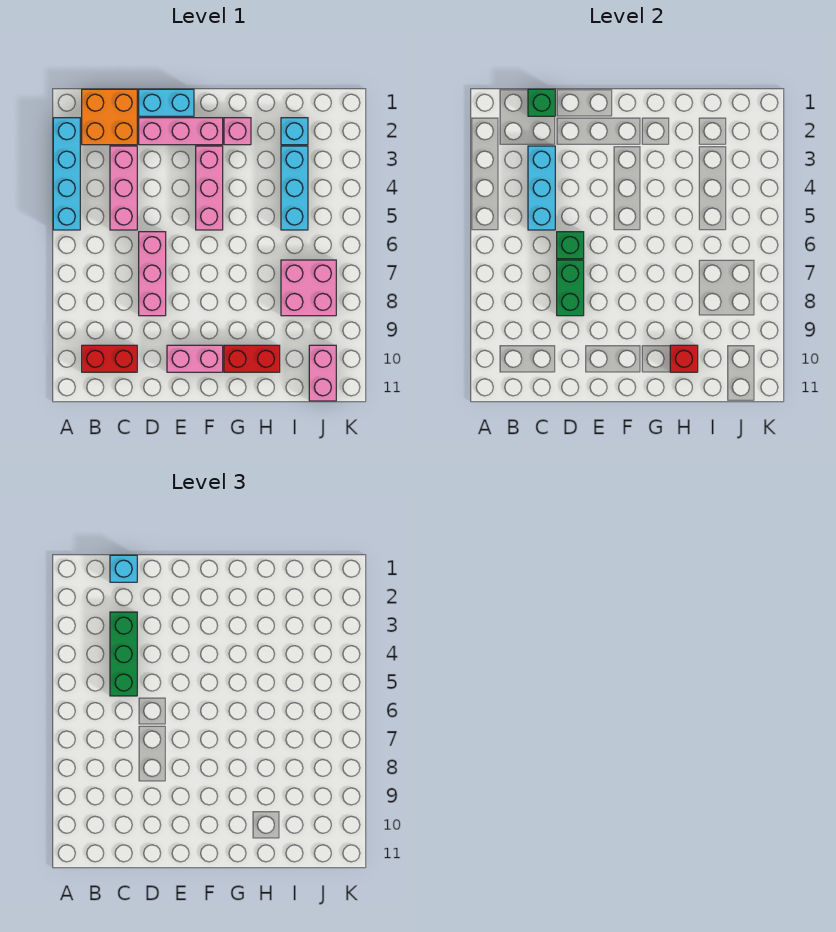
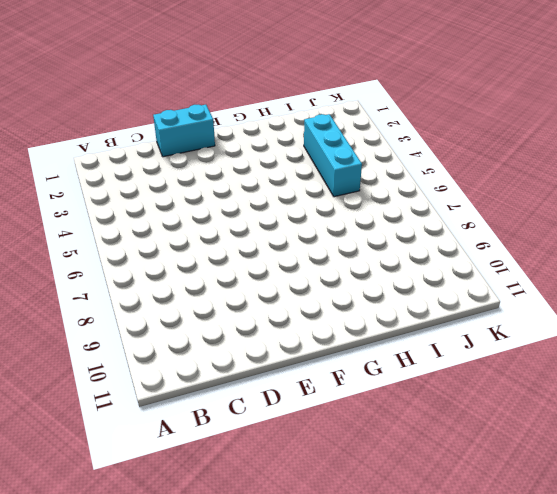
none -> cyan brick A2:A5 level 1
none -> orange brick B1:C2 level 1
none -> red brick B10:C10 level 1

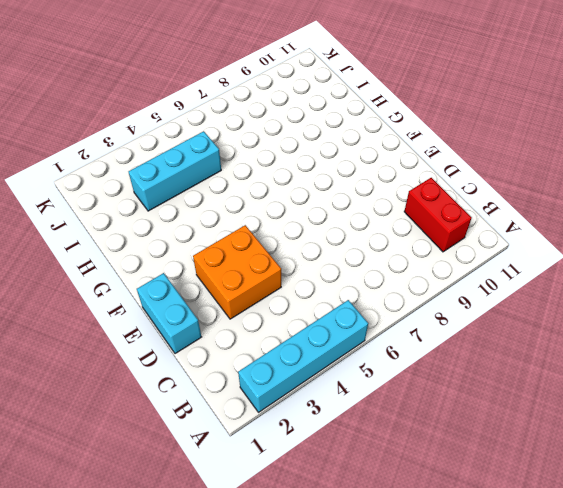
orange brick D3:E4 level 1 -> orange brick B1:C2 level 1
none -> pink brick C3:C5 level 1
none -> pink brick D2:F2 level 1
none -> pink brick D6:D8 level 1

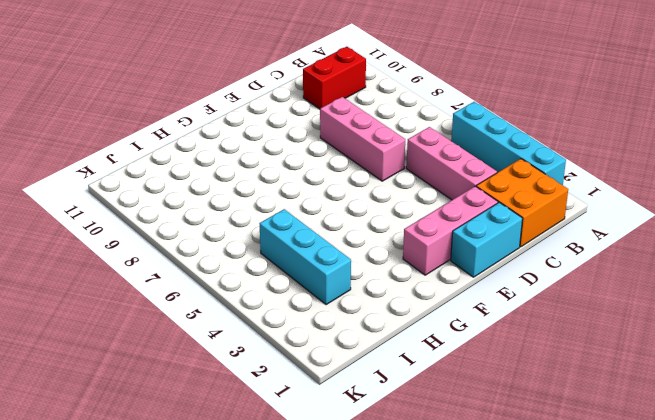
none -> pink brick E10:F10 level 1
none -> pink brick F3:F5 level 1
none -> pink brick G2 level 1

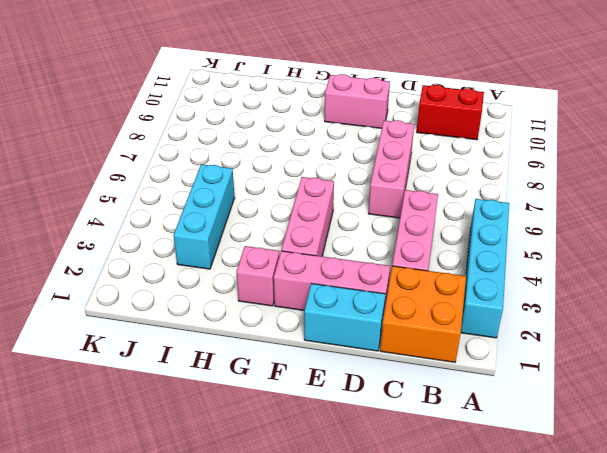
none -> red brick G10:H10 level 1
none -> cyan brick I2 level 1
none -> pink brick I7:J8 level 1

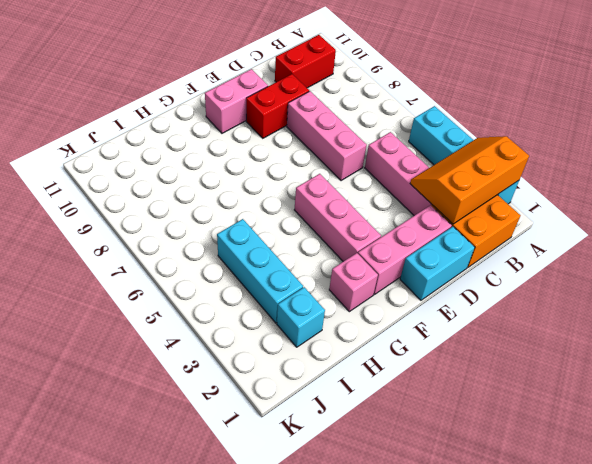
orange slope A2:C3 level 2 top 2 -> cyan brick C3:C5 level 2
red brick D9:E9 level 1 -> red brick G10:H10 level 1
none -> pink brick I7:J8 level 1
none -> pink brick J10:J11 level 1
none -> green brick C1 level 2

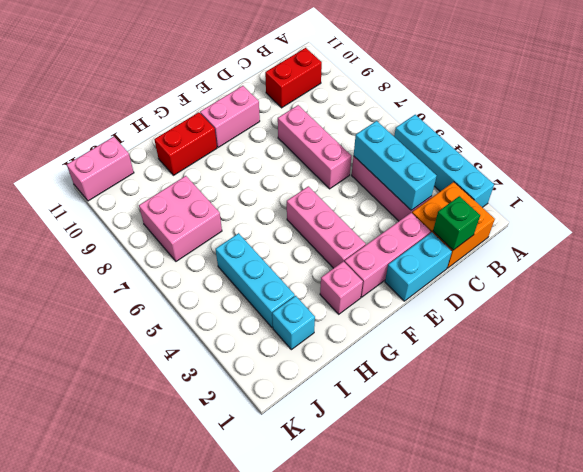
pink brick J11:K11 level 1 -> pink brick J10:J11 level 1
none -> green brick D6 level 2
none -> green brick D7:D8 level 2
none -> red brick H10 level 2

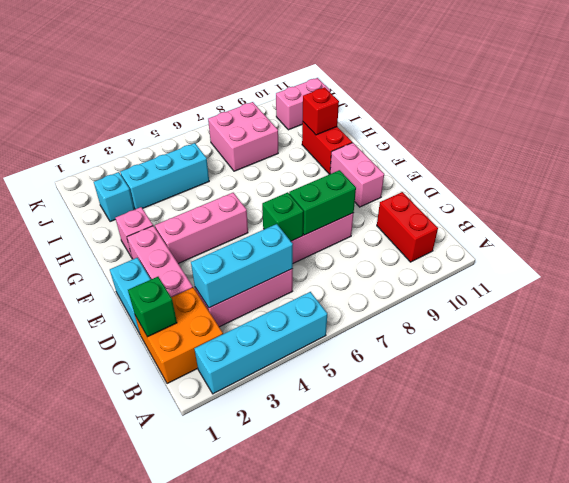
none -> cyan brick C1 level 3
none -> green brick C3:C5 level 3

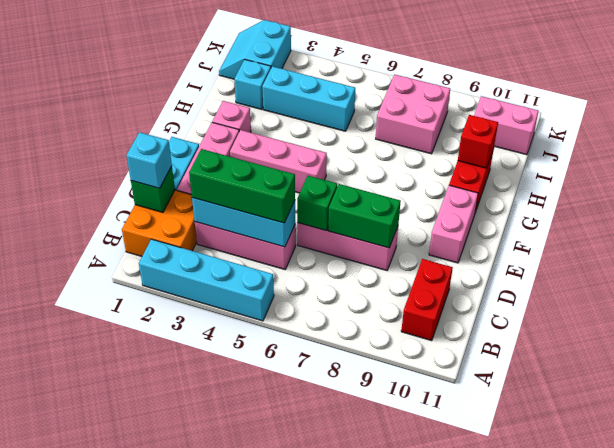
cyan slope J1:K2 level 1 top 2 -> none

